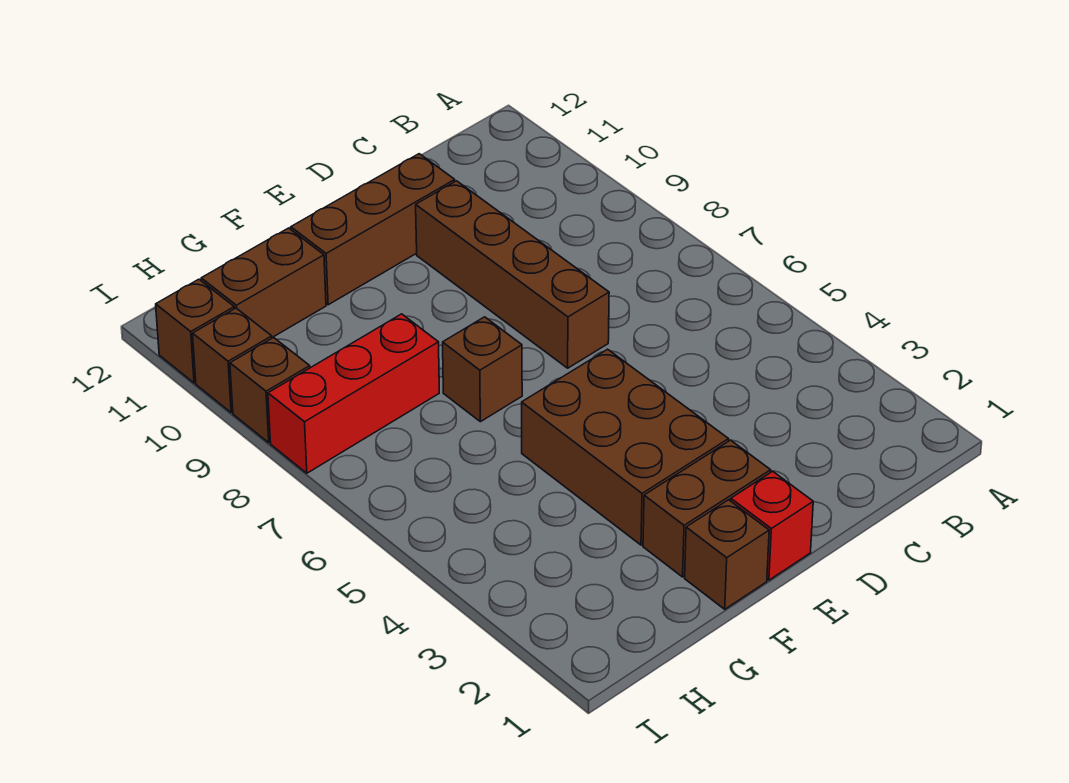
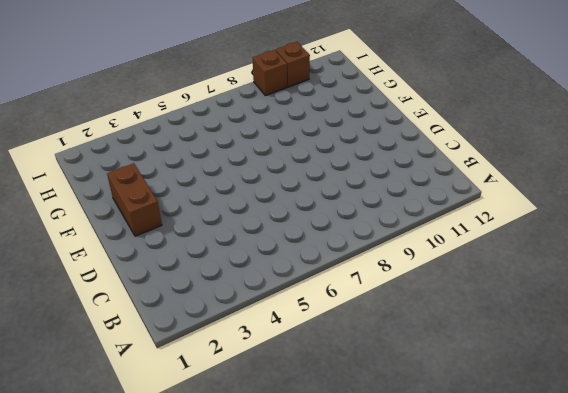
none -> brown brick D7:D10 level 1
none -> brown brick D11:F11 level 1
none -> red brick E1 level 1

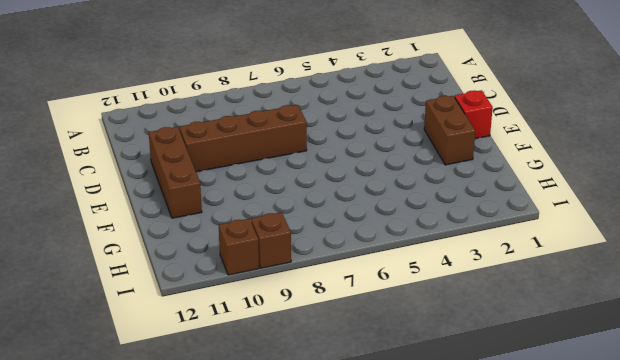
none -> brown brick E3:F5 level 1
none -> brown brick F1 level 1
none -> brown brick F7 level 1

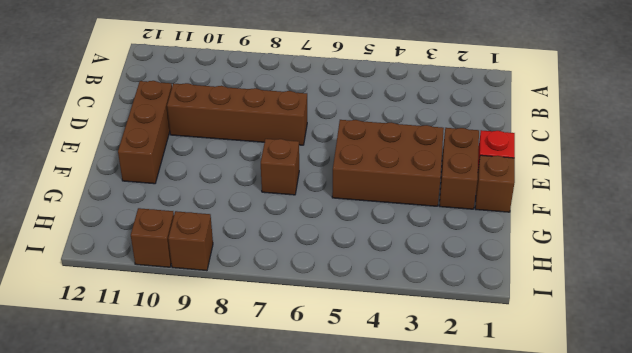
none -> red brick G8:I8 level 1
none -> brown brick G11:H11 level 1
none -> brown brick I11 level 1

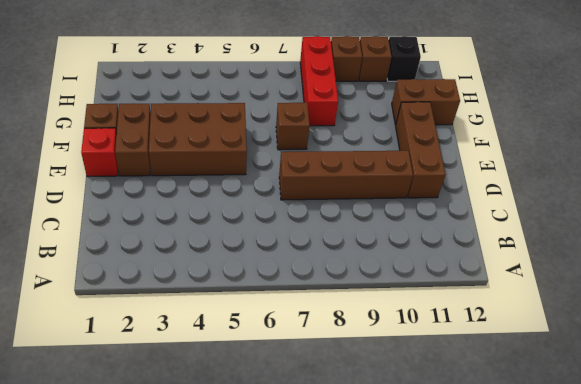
brown brick G11:G12 level 1 -> brown brick G11:H11 level 1
black brick I11 level 1 -> brown brick I11 level 1

